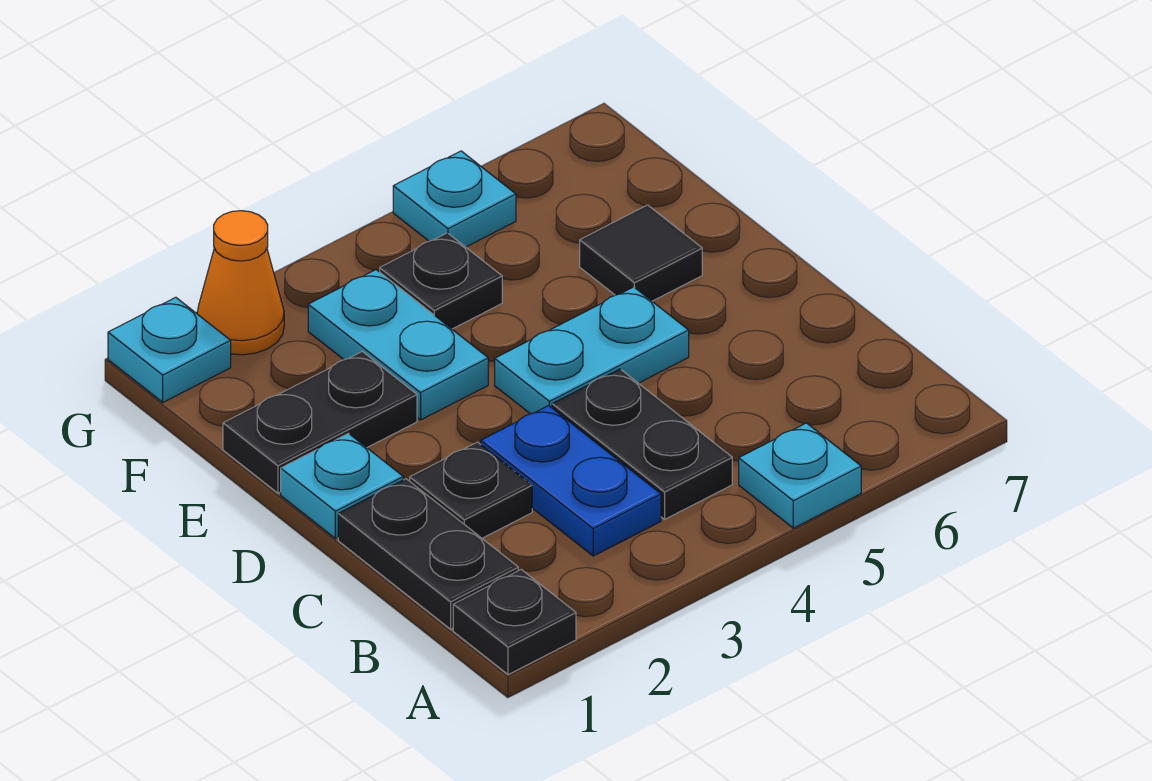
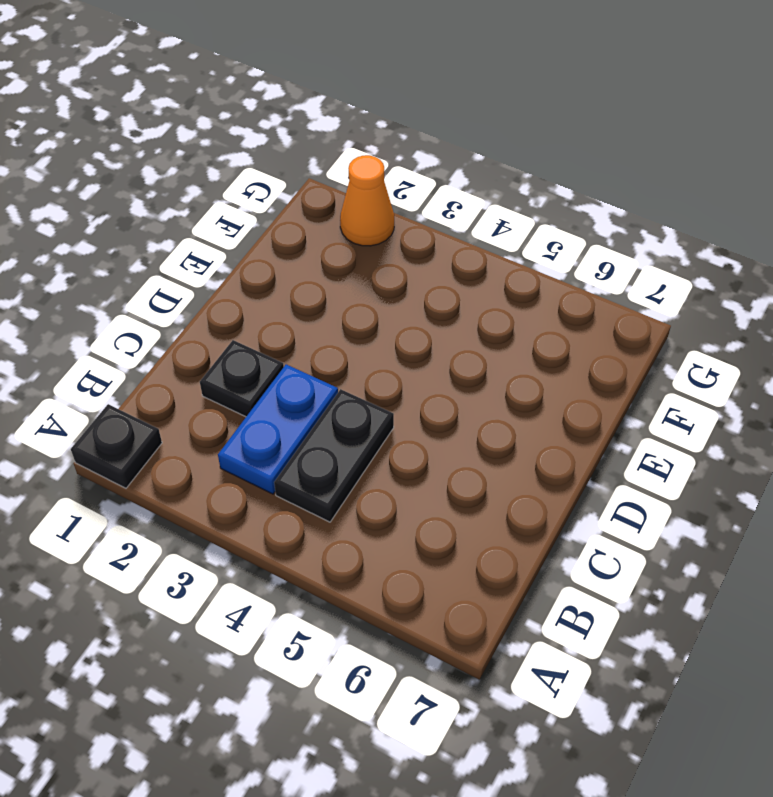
none -> cyan plate A5 level 1
none -> black plate B1:C1 level 1
none -> cyan plate D1 level 1

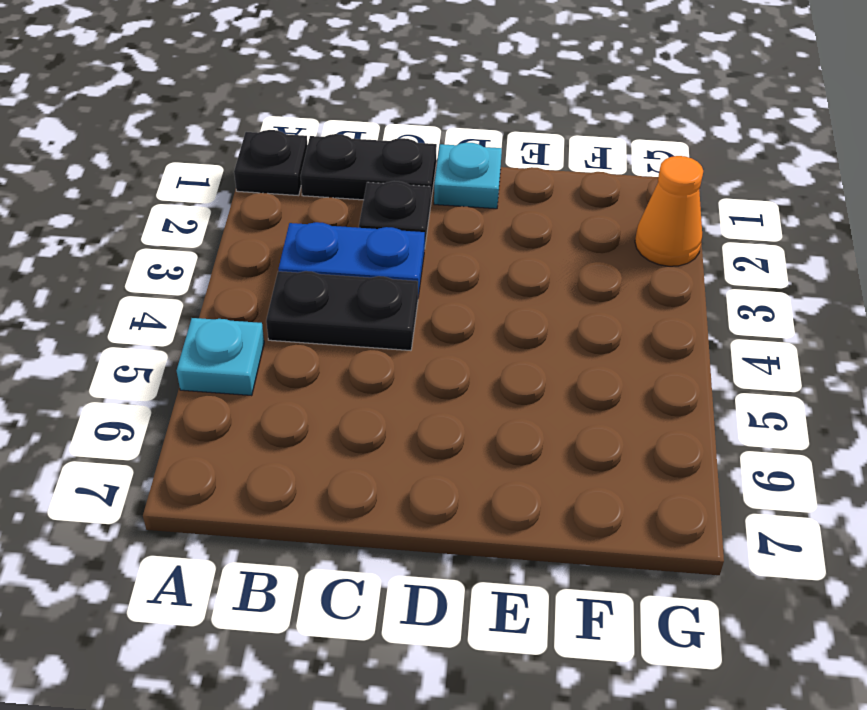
none -> cyan plate D4:D5 level 1
none -> black plate E1:E2 level 1
none -> cyan plate E3:F3 level 1

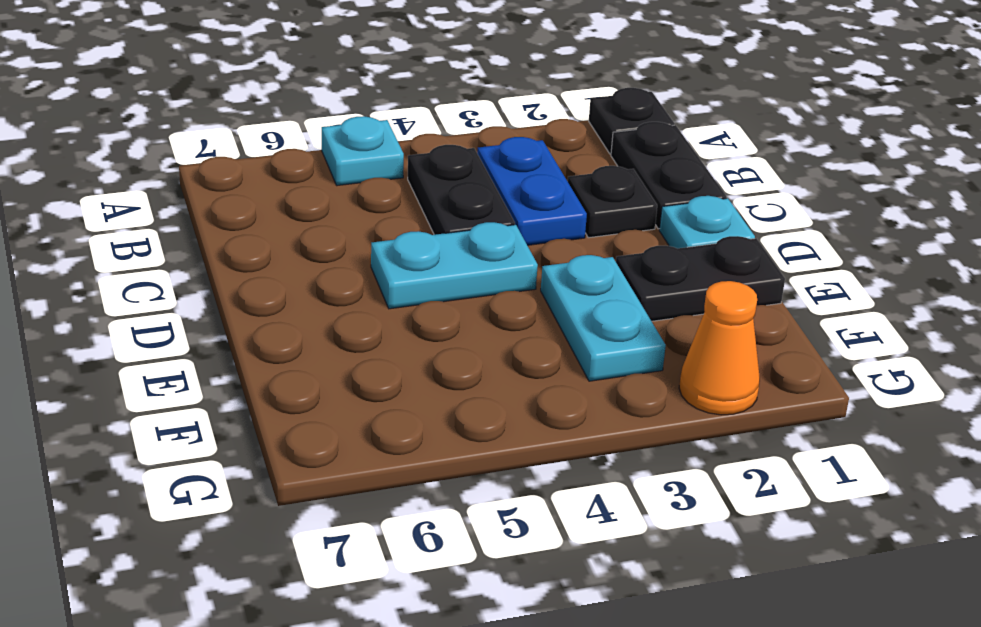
none -> black tile E6 level 1
none -> black plate F4 level 1
none -> cyan plate G1 level 1

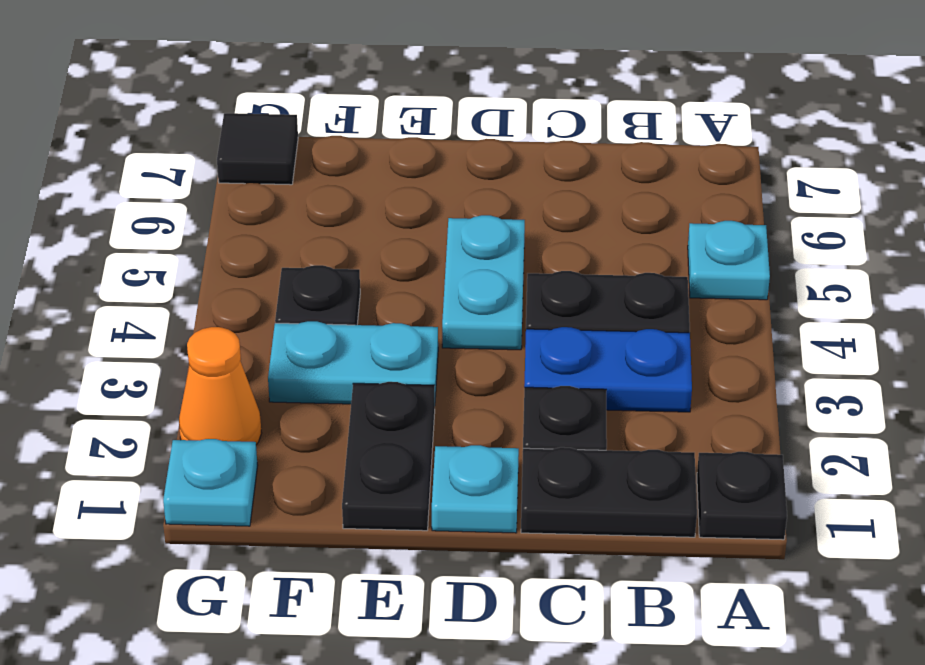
black tile G7 level 1 -> black tile E6 level 1
none -> cyan plate G5 level 1

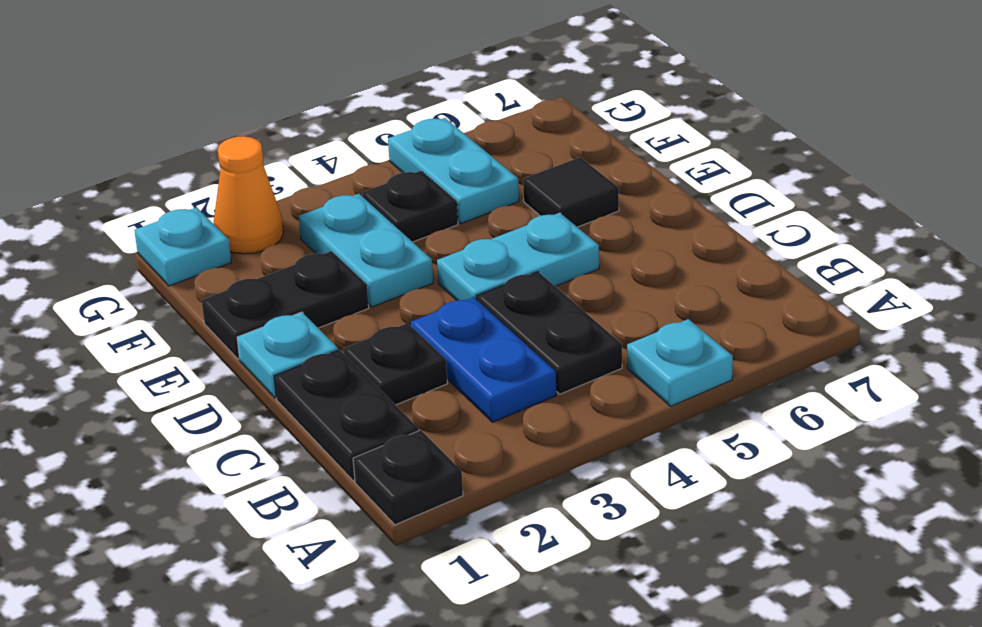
cyan plate F5:G5 level 1 -> cyan plate G5 level 1

